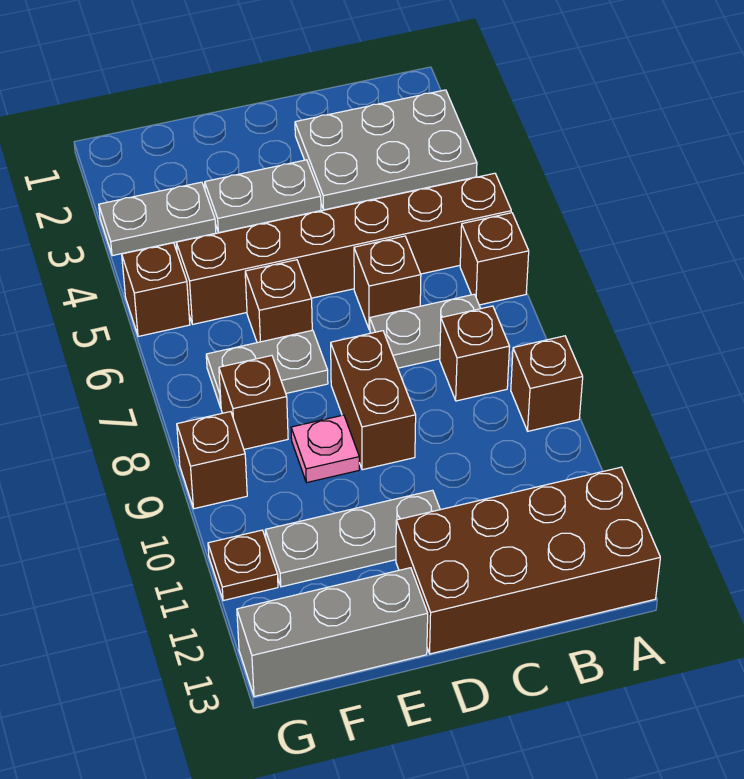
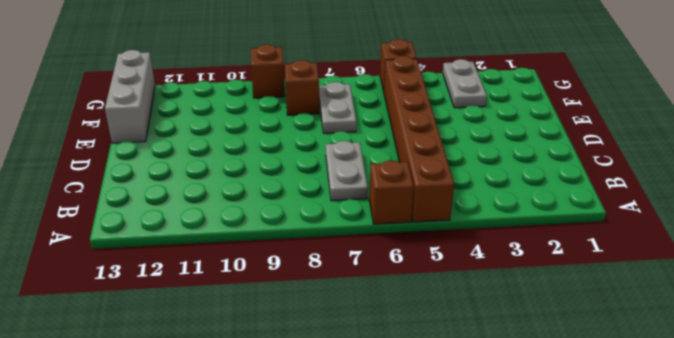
none -> grey plate A2:C3 level 1
none -> brown brick A9 level 1
none -> brown brick A12:D13 level 1

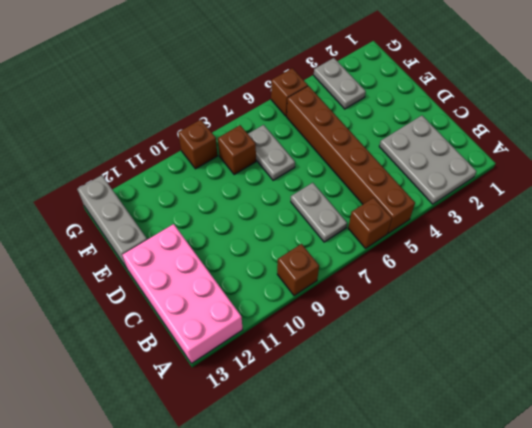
pink brick A12:D13 level 1 -> brown brick A12:D13 level 1
none -> brown brick B8 level 1
none -> brown brick C6 level 1
none -> grey plate D3:E3 level 1

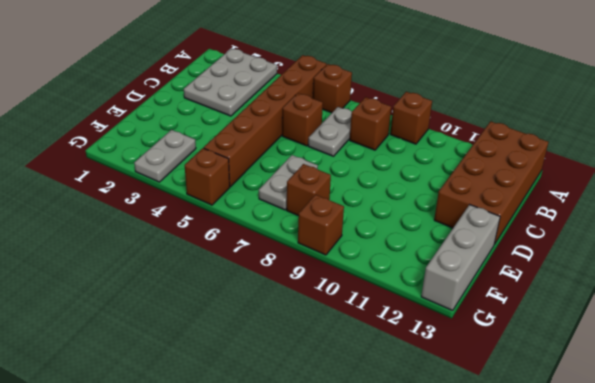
none -> grey plate D3:E3 level 1
none -> brown brick D8:D9 level 1
none -> grey plate D11:F11 level 1

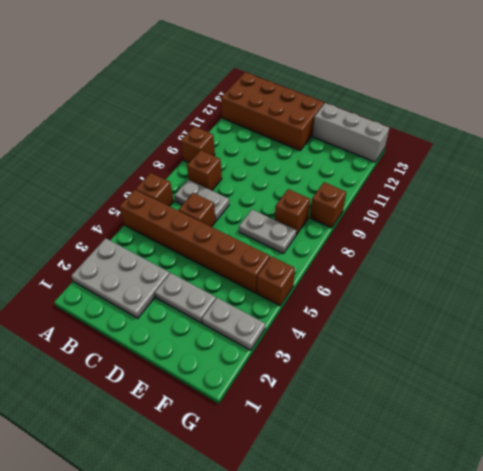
none -> brown brick D8:D9 level 1
none -> grey plate D11:F11 level 1
none -> brown brick E6 level 1

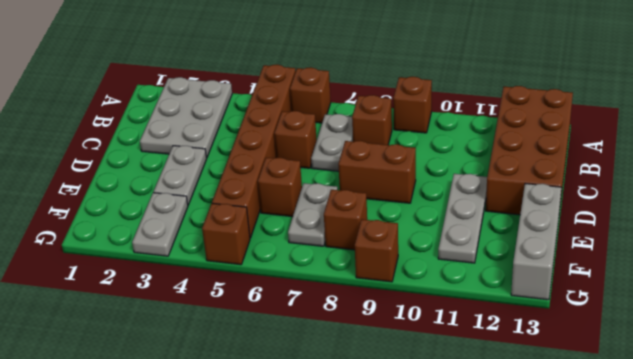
none -> pink plate E9 level 1
none -> brown plate G11 level 1

